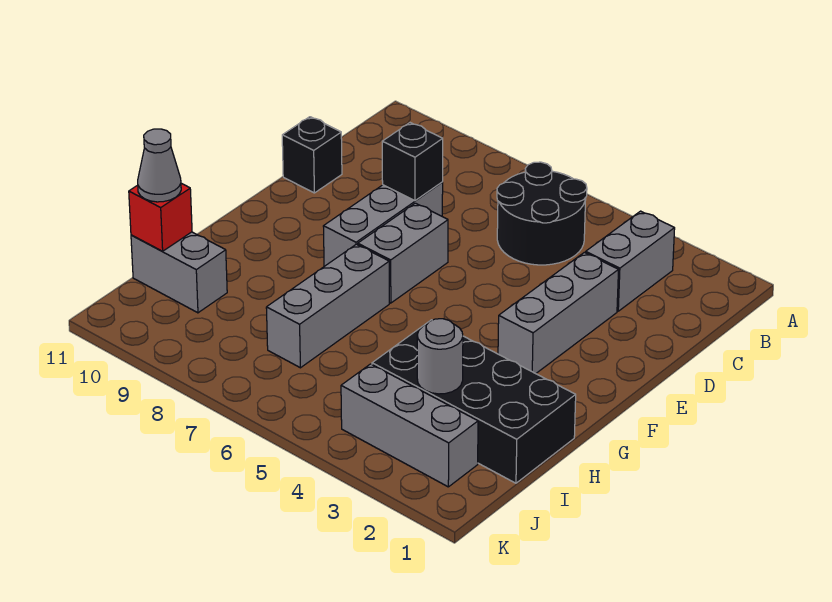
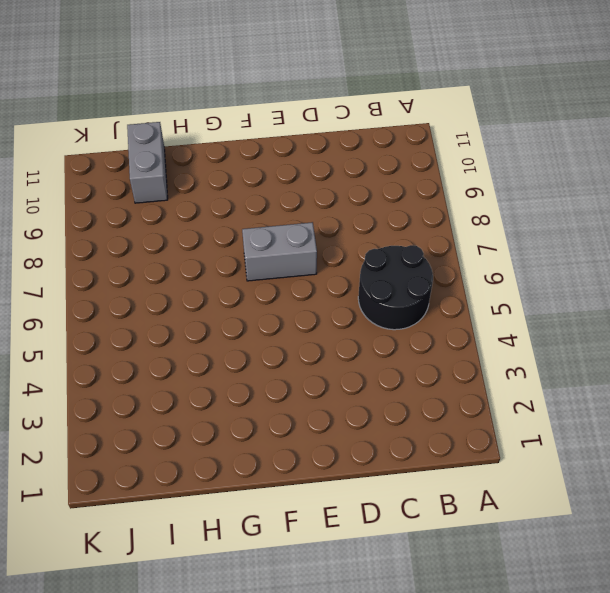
none -> grey brick B3:C3 level 1
none -> grey brick D3:F3 level 1
none -> grey brick D8:F8 level 1

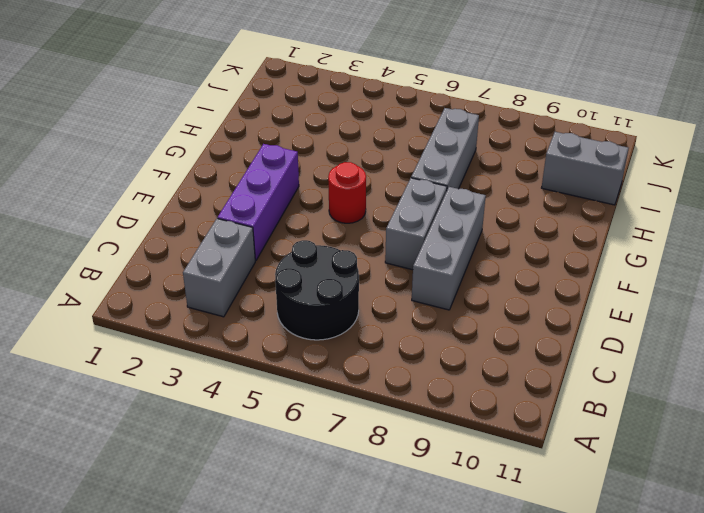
purple brick D3:F3 level 1 -> grey brick D3:F3 level 1
red round brick F5 level 1 -> none
none -> black brick D11 level 1
none -> black brick H1:I4 level 1
none -> grey brick J2:J4 level 1

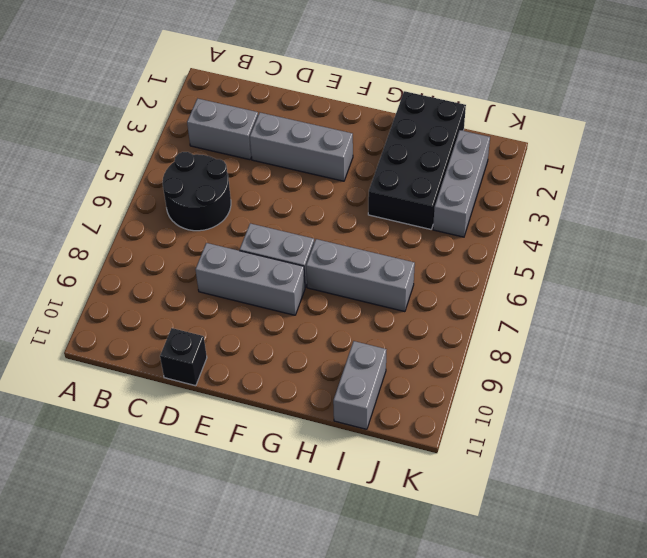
none -> black brick D8 level 2
none -> grey round brick I3 level 2
none -> red brick I11 level 2

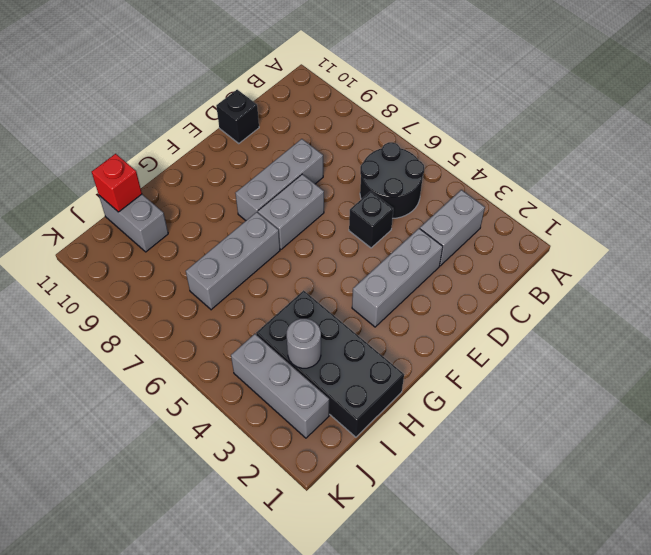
black brick D5 level 1 -> black brick D8 level 2
none -> grey cone I11 level 3

